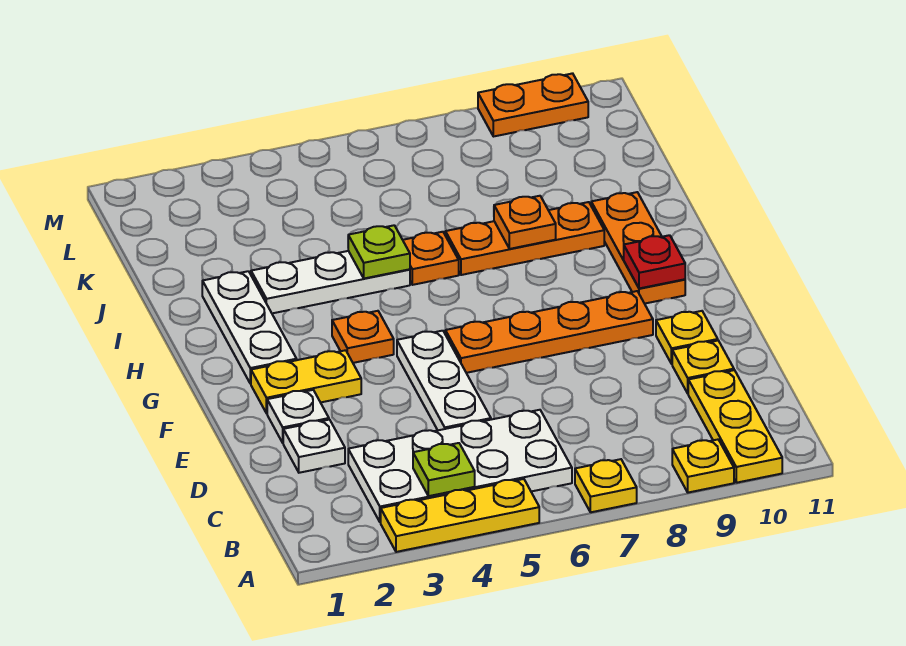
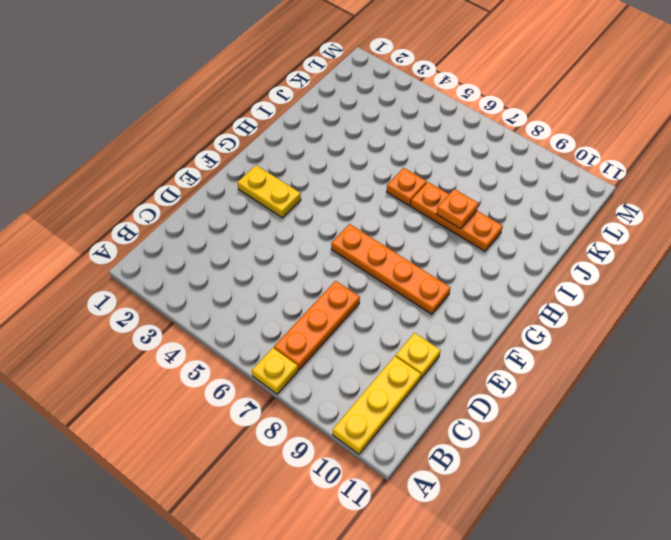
orange plate B7:D7 level 1 -> orange plate G10:I10 level 1
none -> yellow plate A3:A5 level 1
none -> yellow plate A9 level 1
none -> white plate B3:C6 level 1

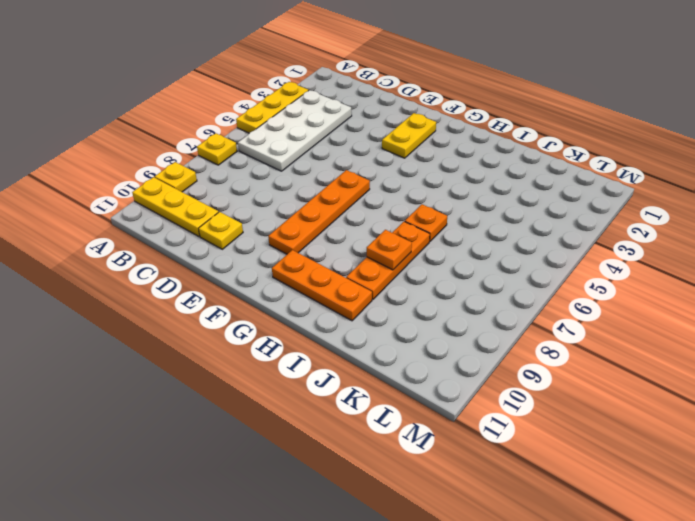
none -> white plate D2 level 1
none -> white plate D5:F5 level 1
none -> white plate E2 level 1

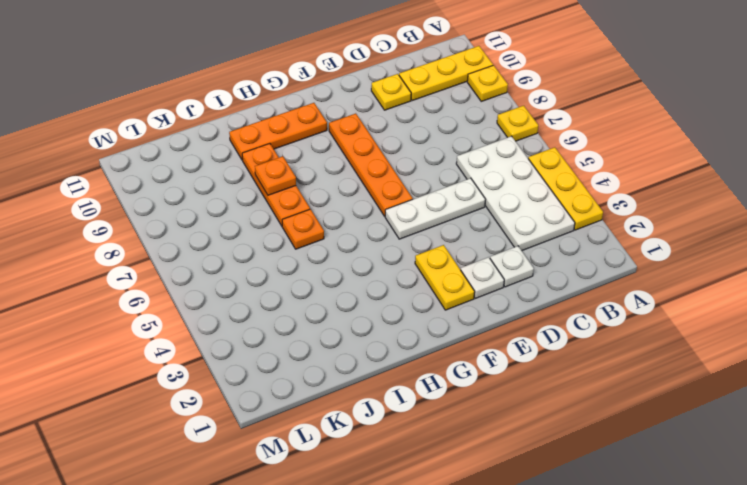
none -> yellow plate E10 level 1
none -> white plate G2:I2 level 1
none -> orange plate G4 level 1

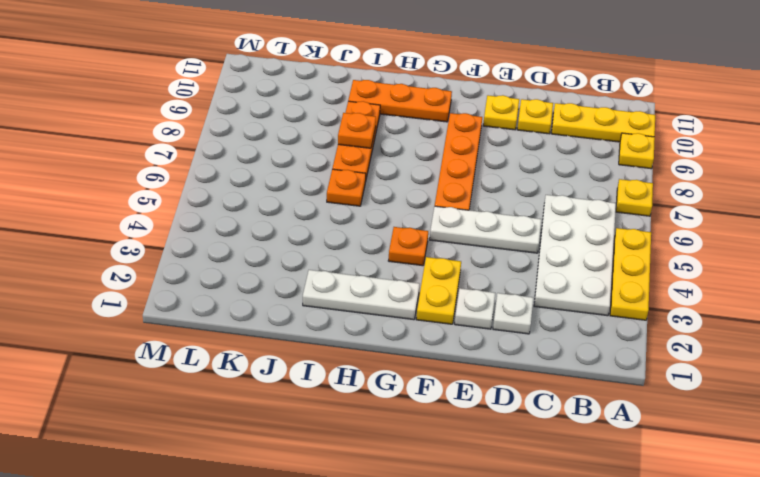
none -> white plate I3:I5 level 1
none -> orange plate M9:M10 level 1
none -> lime plate B4 level 2

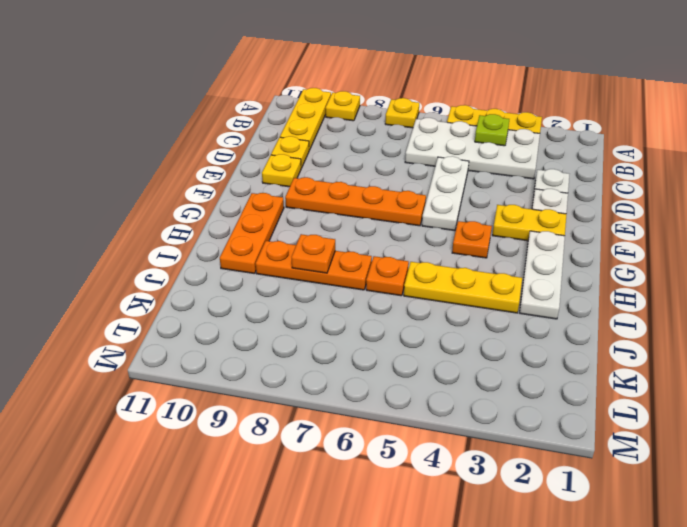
yellow plate I3:I5 level 1 -> white plate I3:I5 level 1
none -> orange plate M9:M10 level 1
none -> red plate G10 level 2
none -> lime plate I5 level 2

